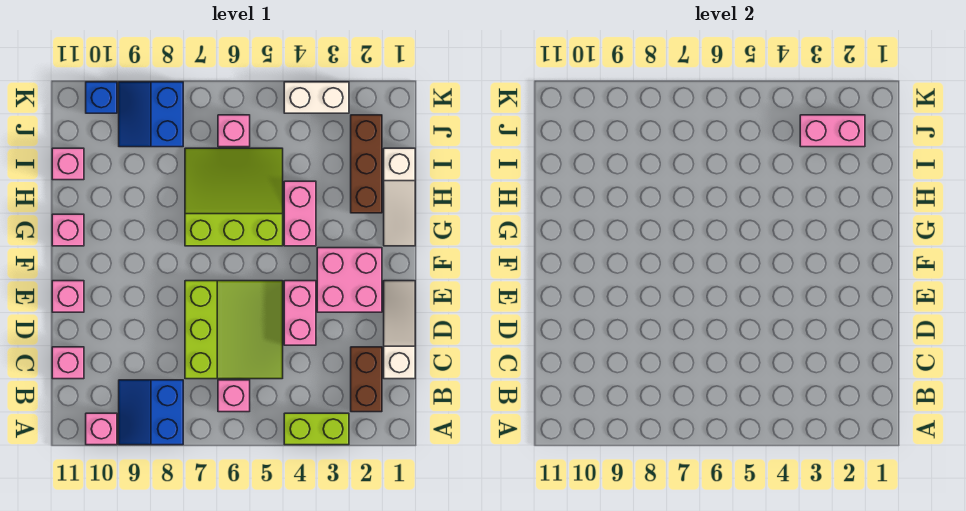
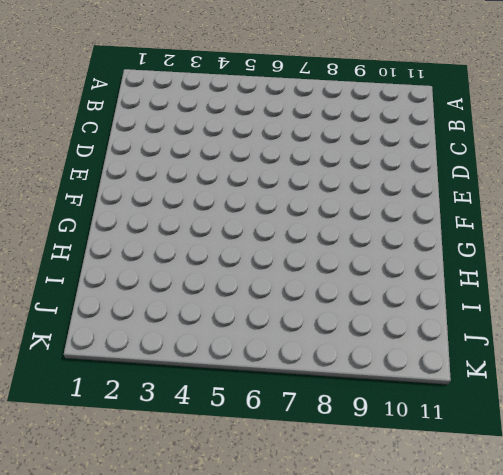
none -> lime brick A3:A4 level 1
none -> blue slope A8:B9 level 1 top 8
none -> pink brick A10 level 1

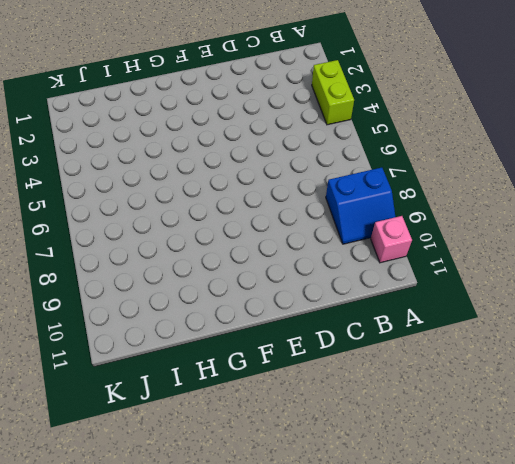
none -> brown brick B2:C2 level 1
none -> pink brick B6 level 1
none -> white slope C1:E1 level 1 top C

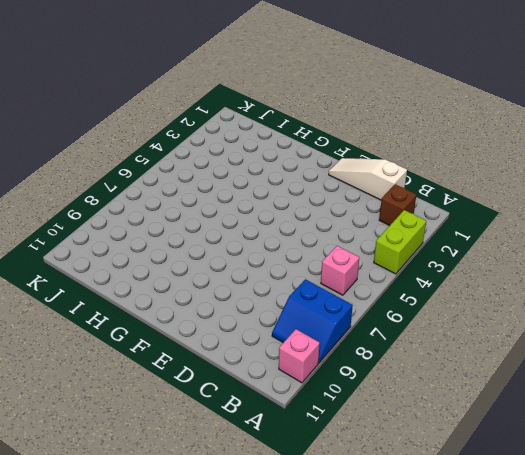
brown brick B2 level 1 -> brown brick B2:C2 level 1
none -> lime slope C5:E7 level 1 top 7
none -> pink brick C11 level 1
none -> pink brick D4:E4 level 1

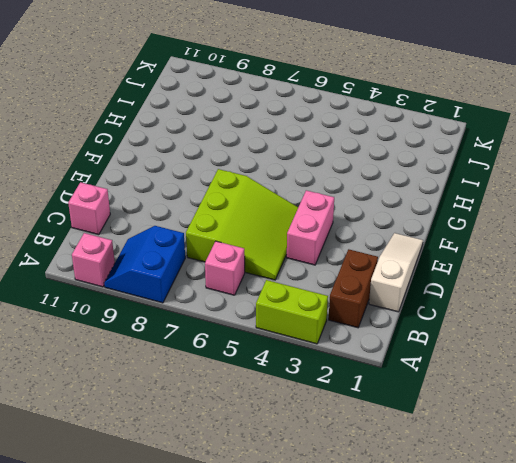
none -> pink brick E2:F3 level 1
none -> pink brick E11 level 1
none -> white slope G1:I1 level 1 top I

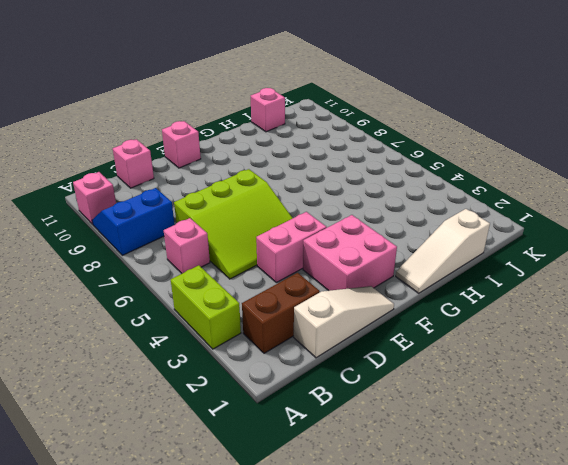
none -> pink brick G4:H4 level 1
none -> lime slope G5:I7 level 1 top G
none -> pink brick G11 level 1

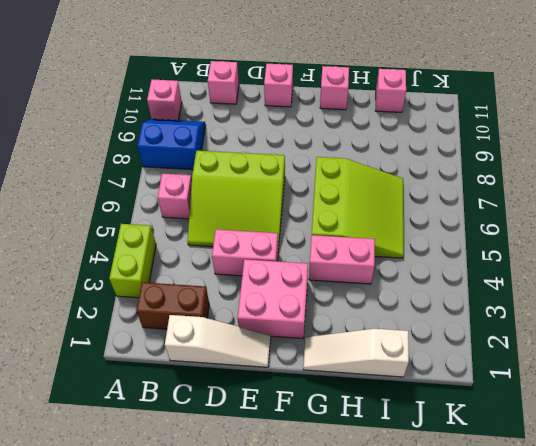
none -> brown brick H2:J2 level 1
none -> pink brick J6 level 1
none -> blue slope J8:K9 level 1 top 8

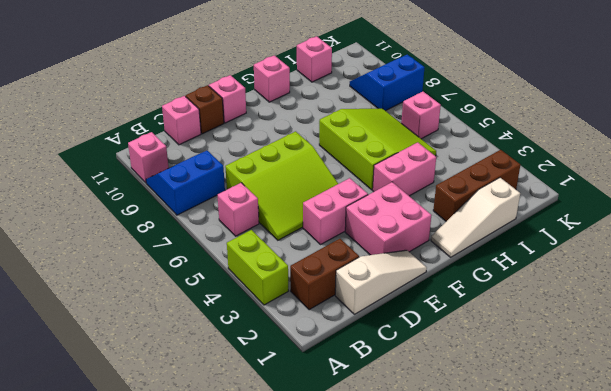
brown brick D11 level 1 -> none
none -> white brick K3:K4 level 1
none -> blue brick K10 level 1
none -> pink brick J2:J3 level 2

